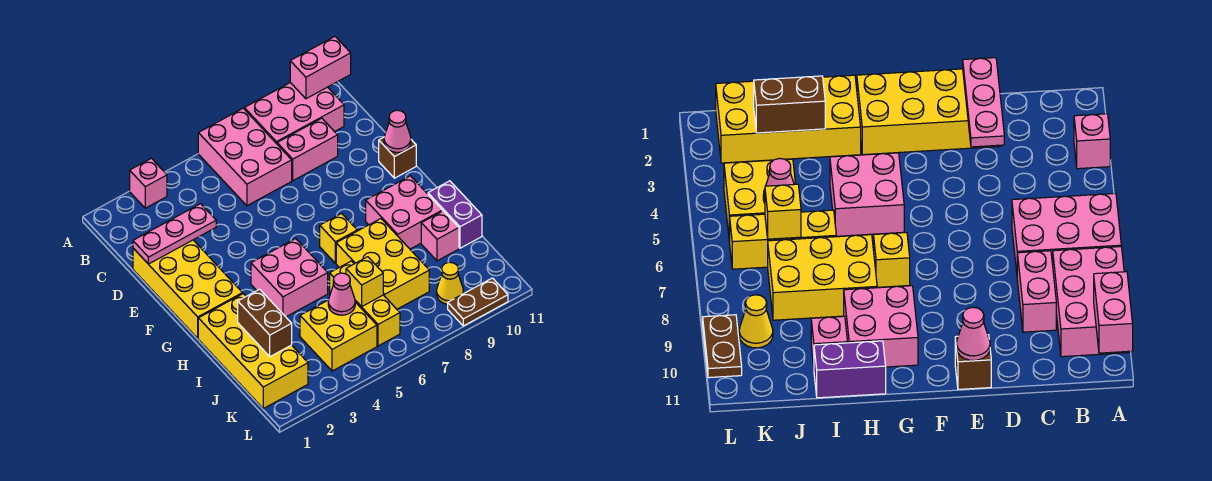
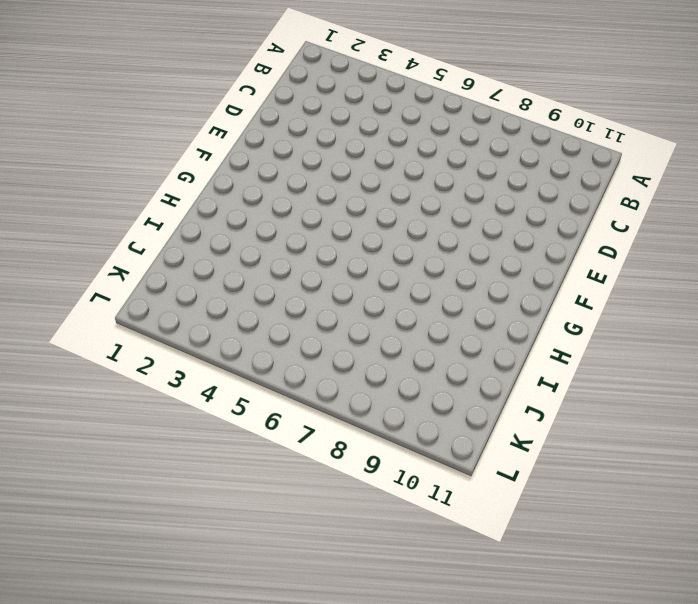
none -> pink brick A3 level 1
none -> pink brick A6:C7 level 1
none -> pink brick A8:B10 level 1

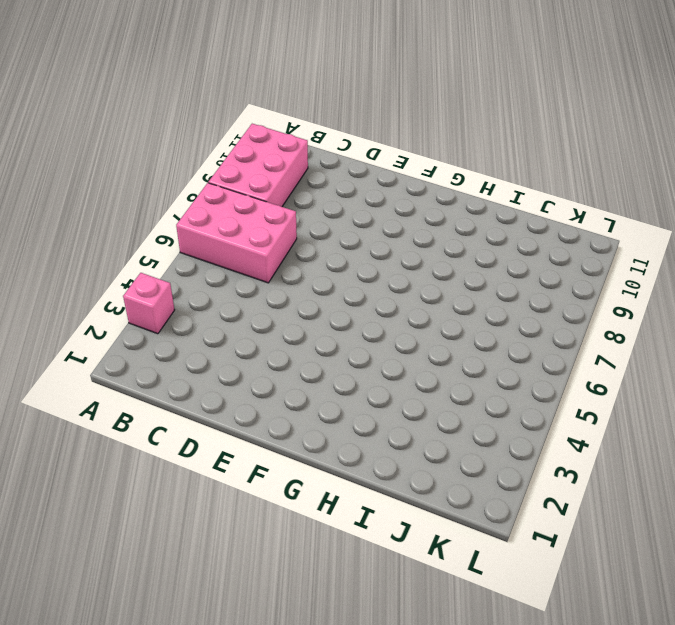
none -> pink brick C8:C9 level 1
none -> yellow brick D1:G2 level 1
none -> brown brick E11 level 1

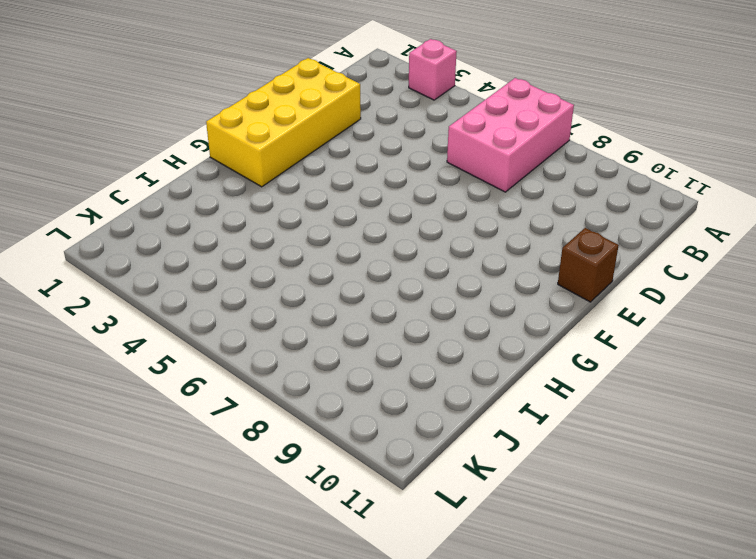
none -> pink brick A8:B10 level 1
none -> pink brick C8:C9 level 1
none -> pink brick G4:H5 level 1

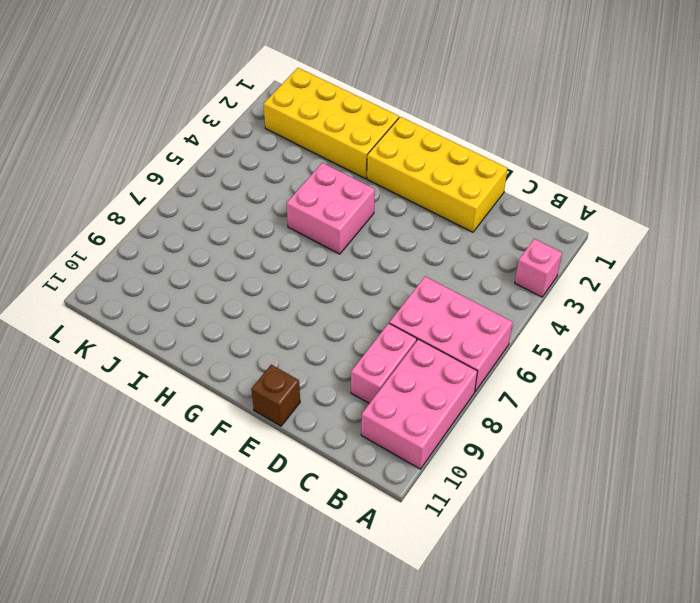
none -> yellow brick G7 level 1
none -> pink brick G9:H10 level 1
none -> yellow brick H7:J8 level 1

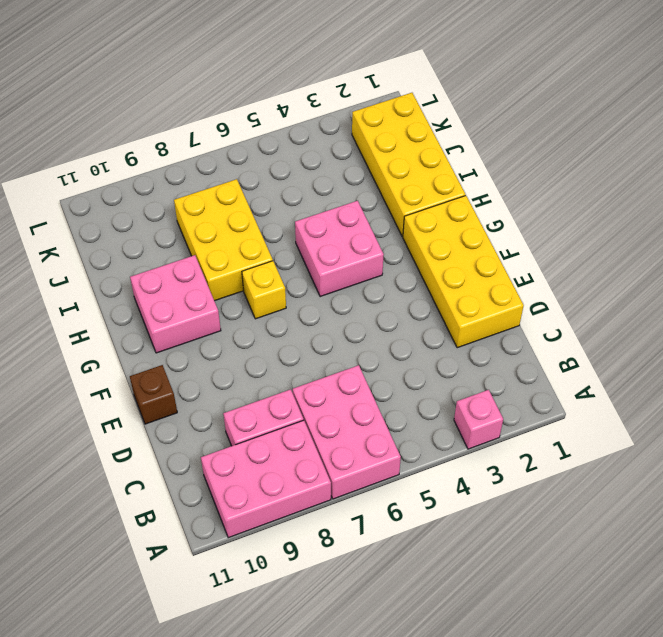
none -> purple brick H11:I11 level 1
none -> yellow brick I6:K6 level 1
none -> pink brick I10 level 1

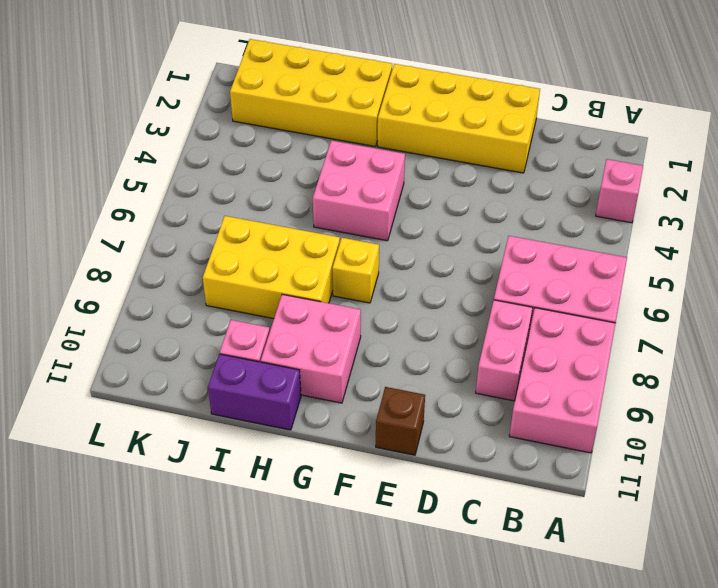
none -> yellow brick I6:K6 level 1
none -> yellow brick J4:K5 level 1
none -> yellow cone K9 level 1

